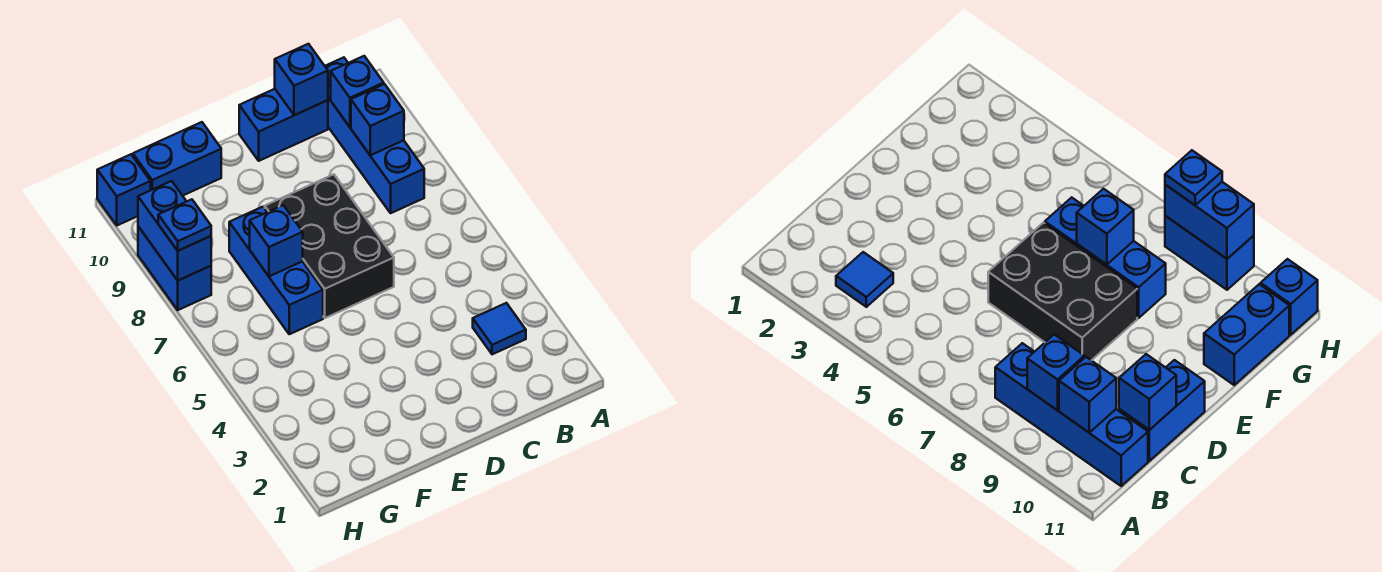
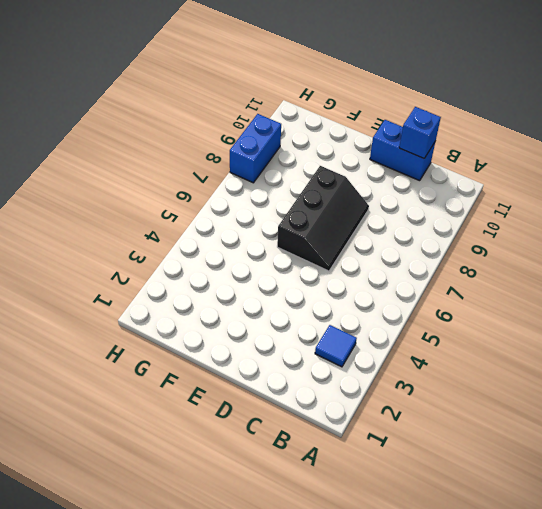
black slope D6:E8 level 1 top E -> black brick D6:E8 level 1
none -> blue brick B8:B11 level 1
none -> blue brick F6:F8 level 1
none -> blue brick F11:G11 level 1

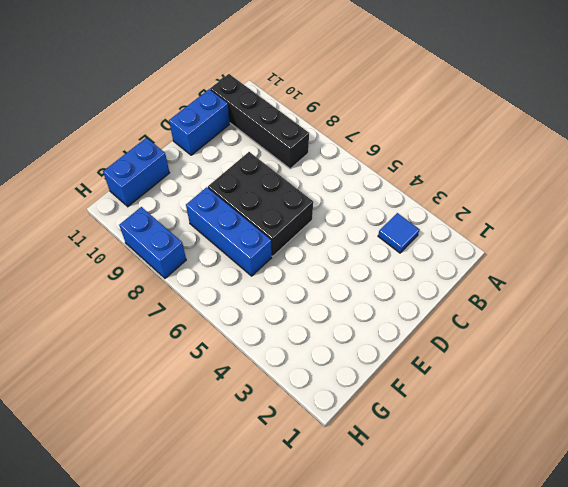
black brick B8:B11 level 1 -> blue brick B8:B11 level 1
none -> blue brick H11 level 1
none -> blue brick B9 level 2
none -> blue brick B10 level 2

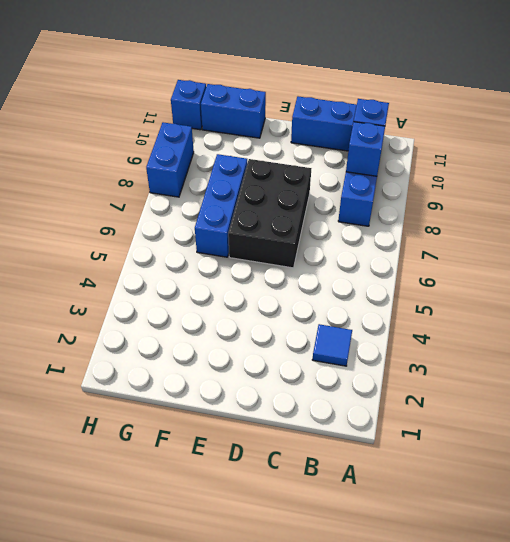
none -> blue brick C11 level 2
none -> blue brick F7 level 2
none -> blue brick H8:H9 level 2

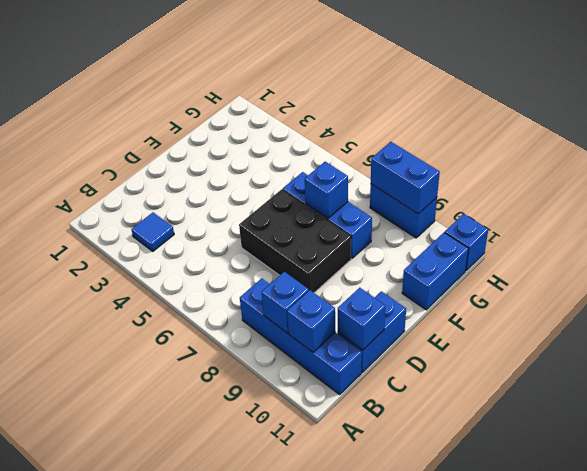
none -> blue plate H8 level 3

